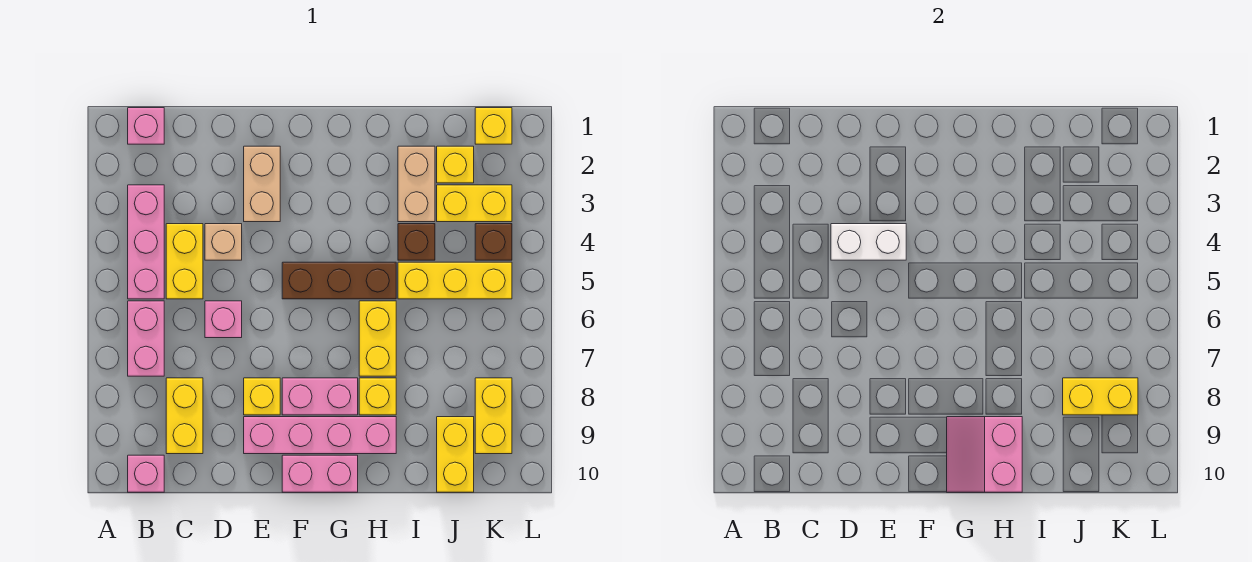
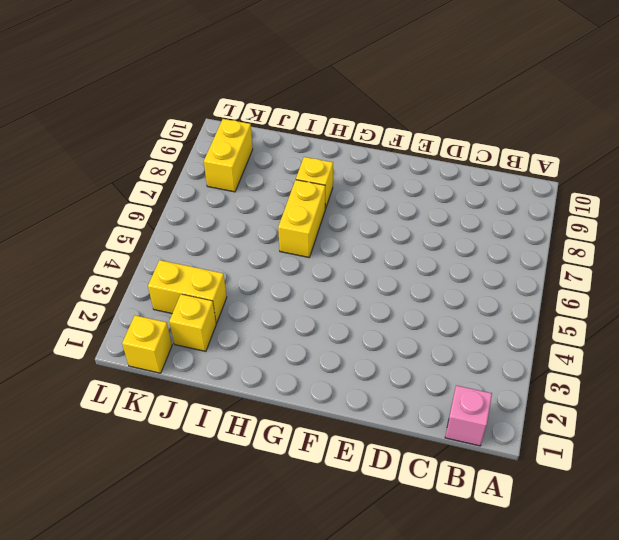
none -> pink brick B3:B5 level 1
none -> pink brick B6:B7 level 1
none -> pink brick B10 level 1

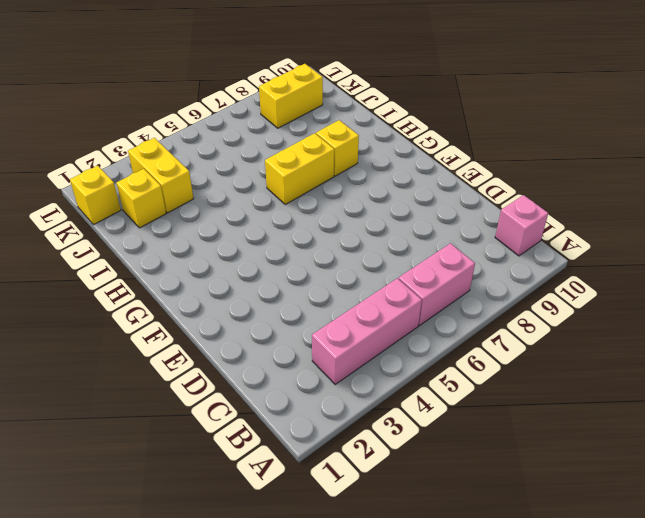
none -> pink brick B1 level 1
none -> yellow brick C4:C5 level 1
none -> yellow brick C8:C9 level 1

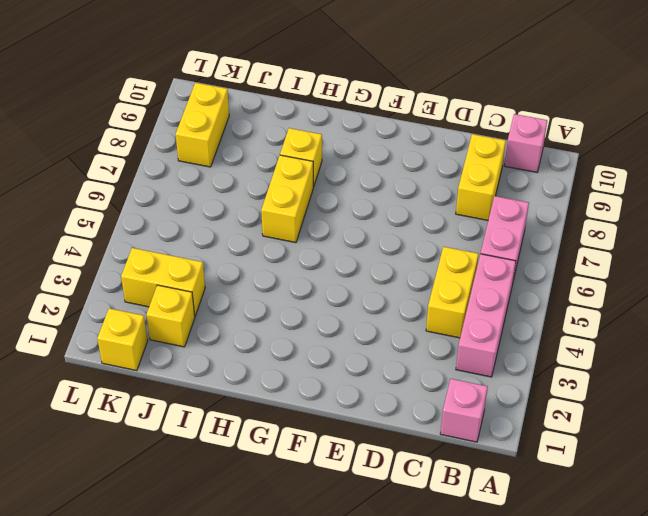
none -> tan brick D4 level 1
none -> pink brick D6 level 1
none -> tan brick E2:E3 level 1

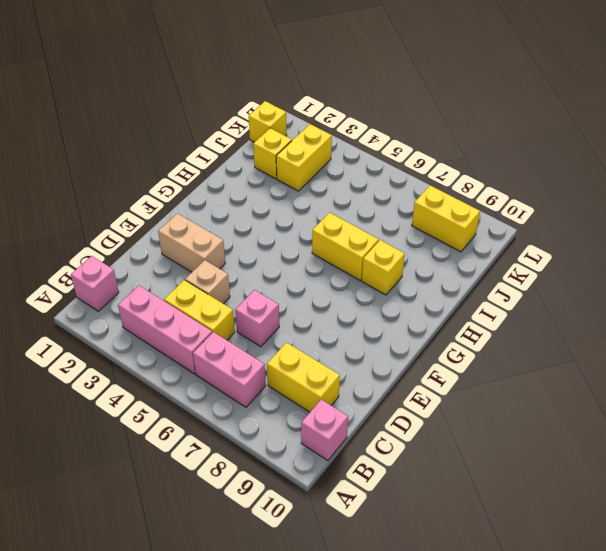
none -> yellow brick E8 level 1
none -> pink brick E9:H9 level 1
none -> brown brick F5:H5 level 1

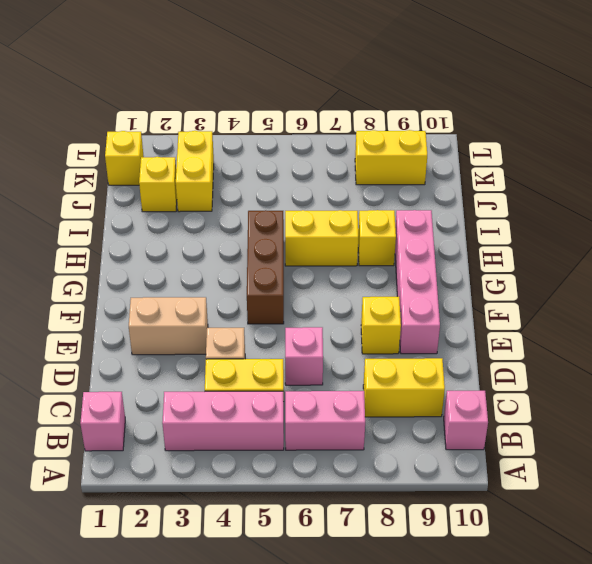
none -> pink brick F8:G8 level 1
none -> pink brick F10:G10 level 1
none -> tan brick I2:I3 level 1

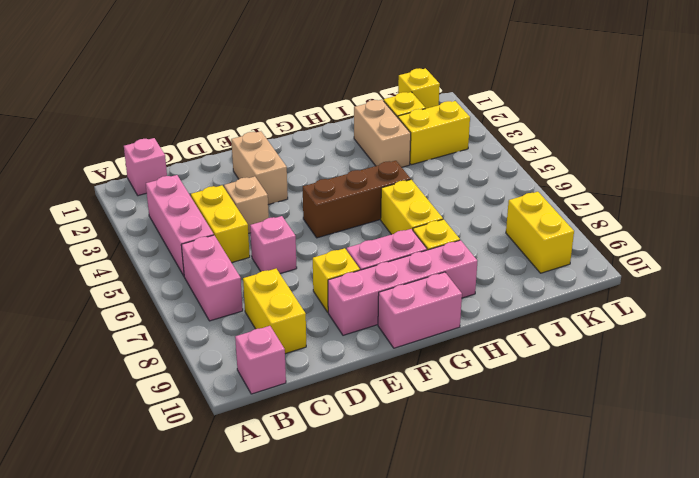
none -> brown brick I4 level 1
none -> yellow brick I5:K5 level 1
none -> yellow brick J9:J10 level 1

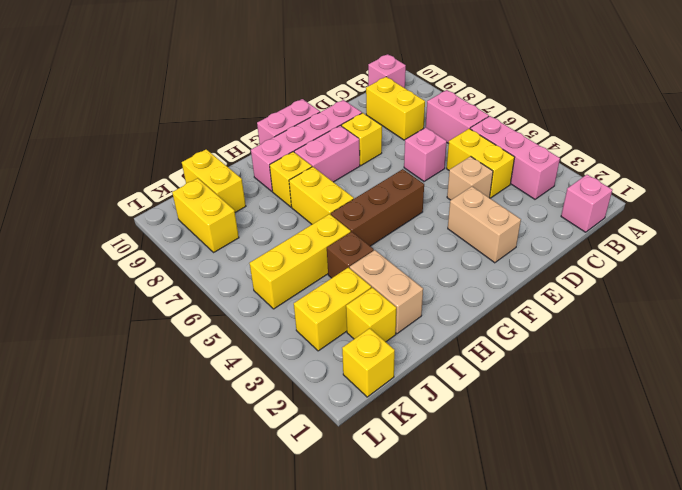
none -> brown brick K4 level 1
none -> white brick D4:E4 level 2
none -> pink slope G9:H10 level 2 top H

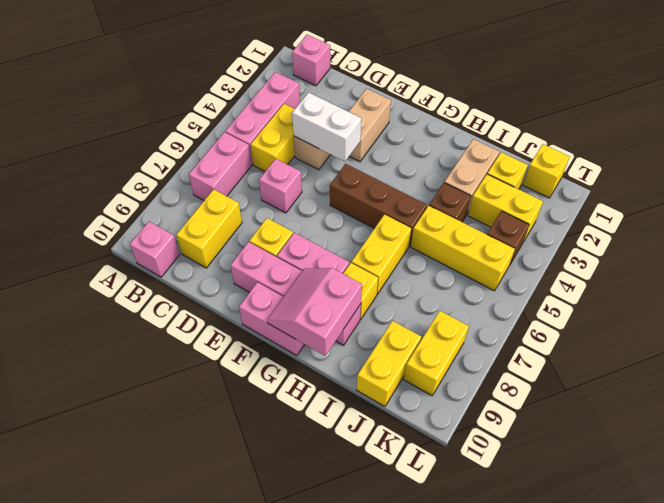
none -> yellow brick J8:K8 level 2

